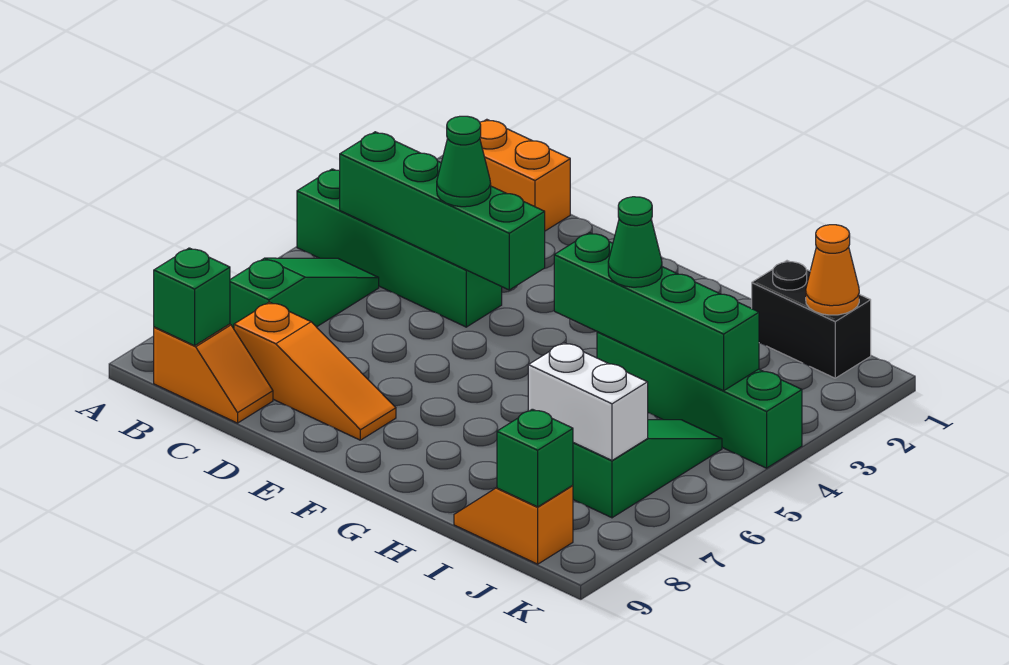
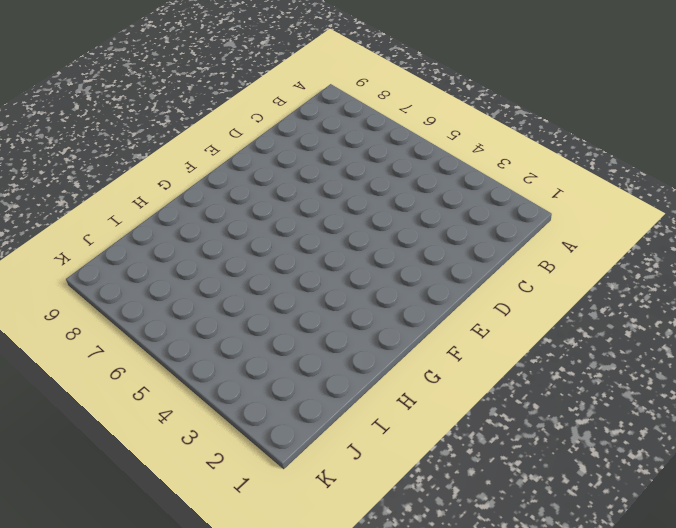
none -> green brick A4:D4 level 1
none -> orange brick B1:C1 level 1
none -> green slope B5:B7 level 1 top 7

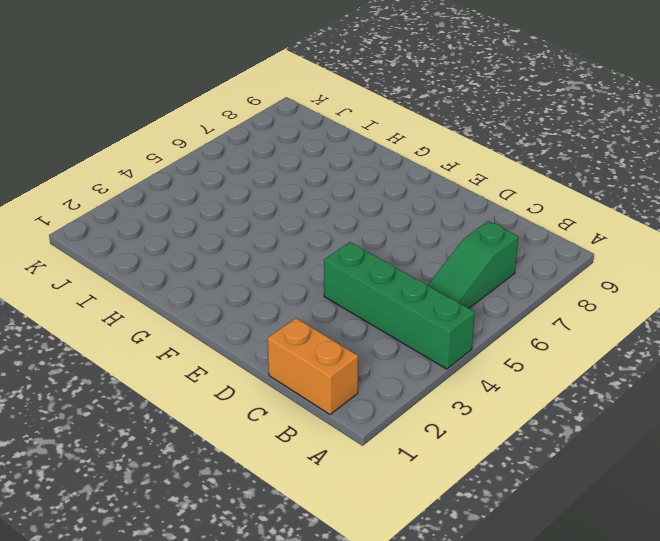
none -> orange slope B9:C9 level 1 top B
none -> orange slope C8:E8 level 1 top C
none -> green brick H4:K4 level 1

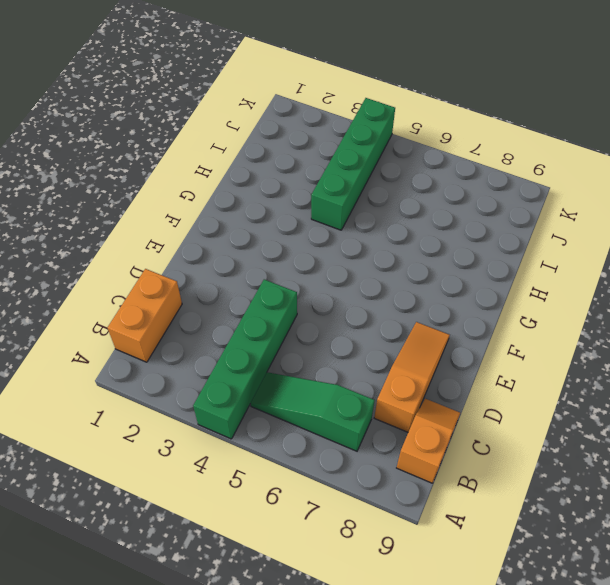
none -> black brick I1:J1 level 1
none -> orange slope I9:J9 level 1 top J
none -> green slope J5:J7 level 1 top 7

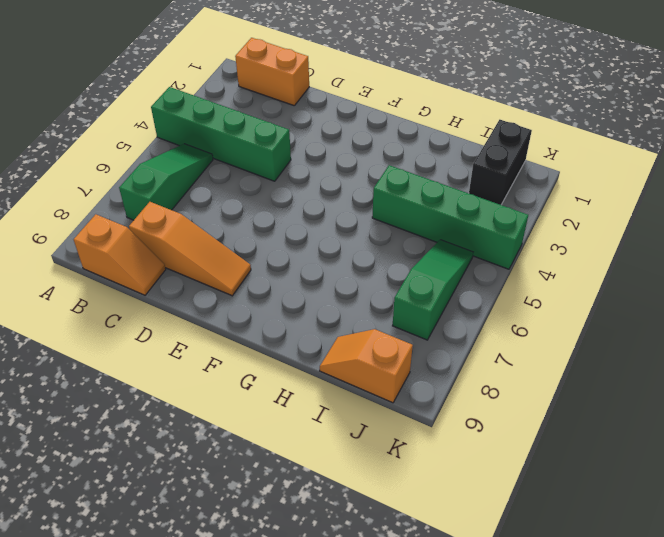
black brick J1:J2 level 1 -> black brick I1:J1 level 1
none -> green brick B4:E4 level 2
none -> green brick B9 level 2
none -> green brick G4:J4 level 2

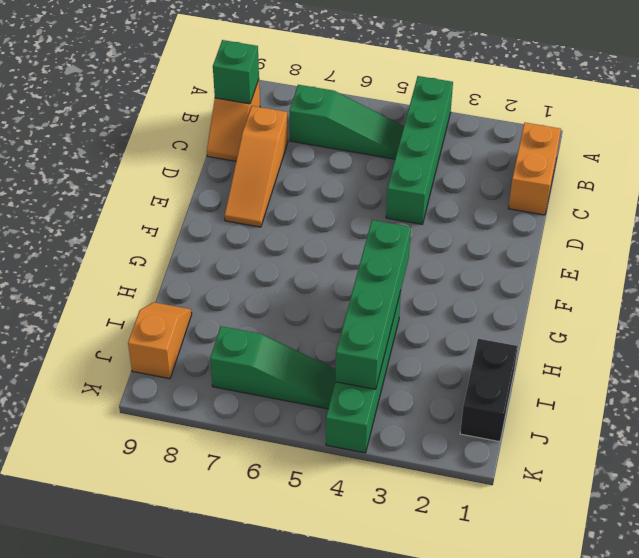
none -> green brick B4:E4 level 2
none -> white brick I7:J7 level 2
none -> orange cone J1 level 2

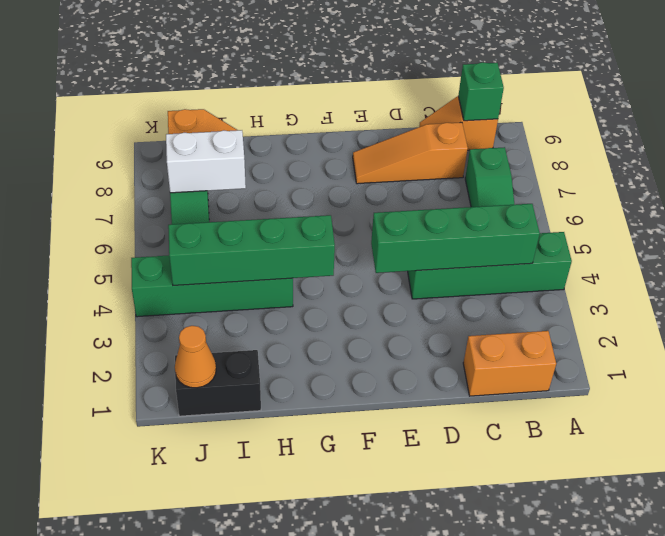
none -> green brick J9 level 2
none -> green cone D4 level 3
none -> green cone H4 level 3

